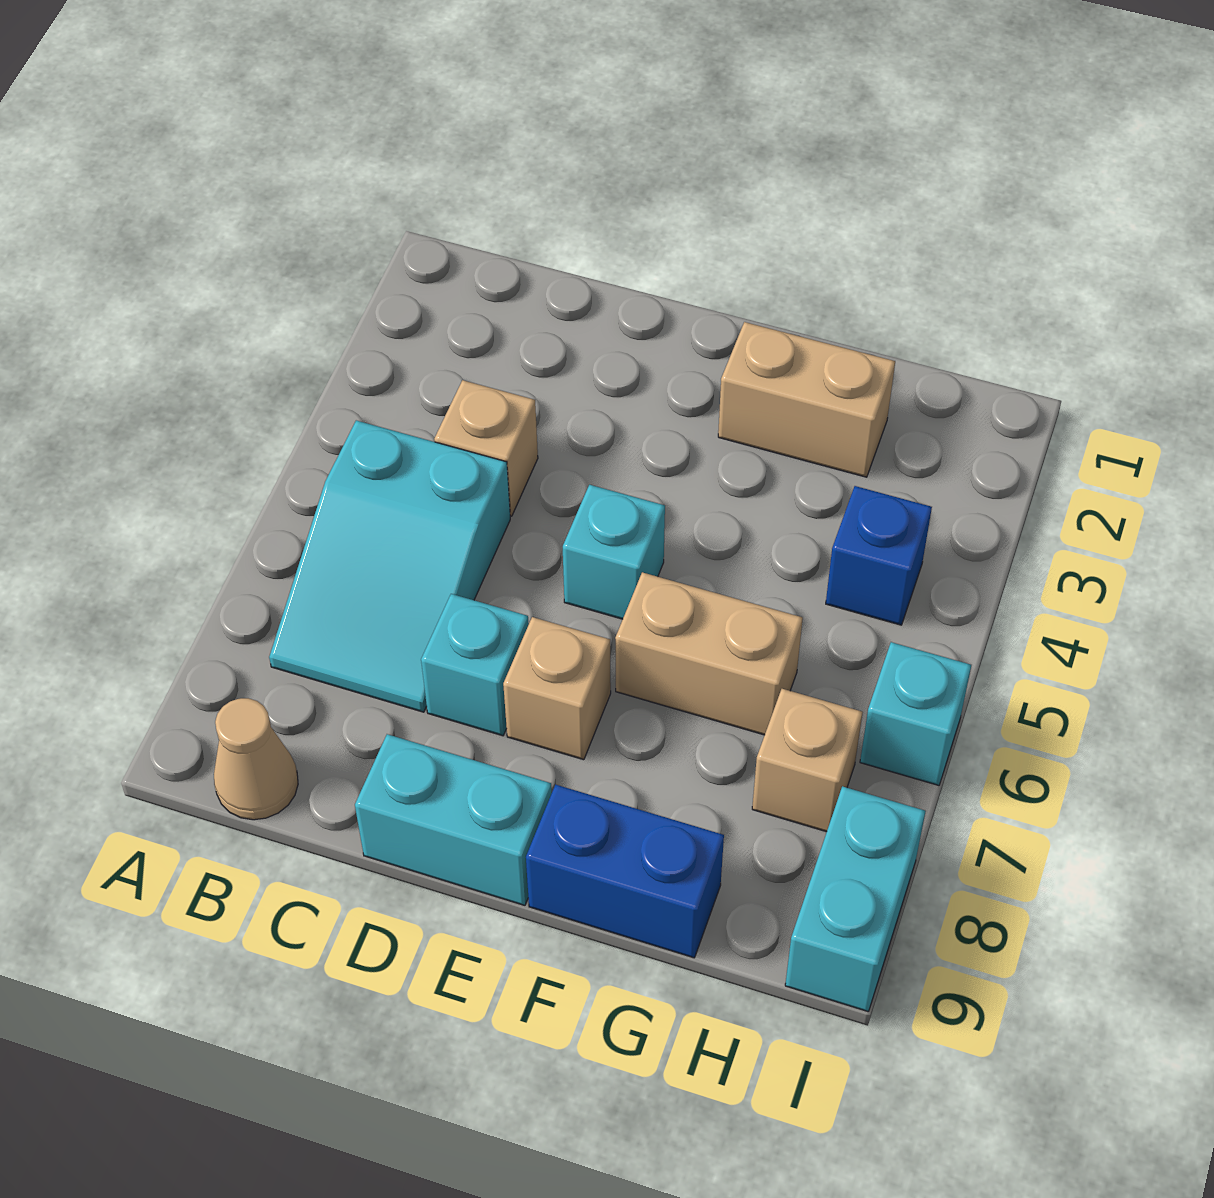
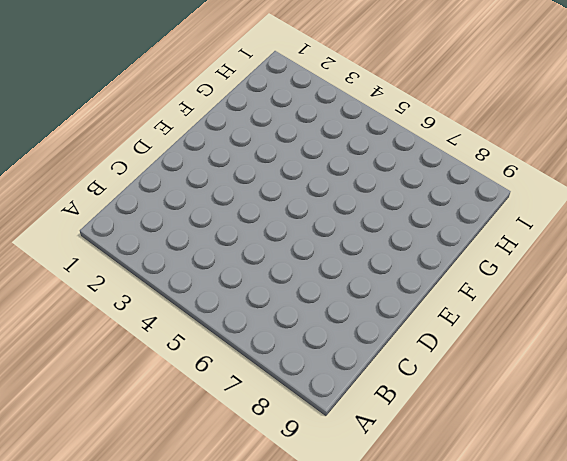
none -> cyan slope B5:C7 level 1 top 5
none -> tan cone B9 level 1
none -> tan brick C4 level 1

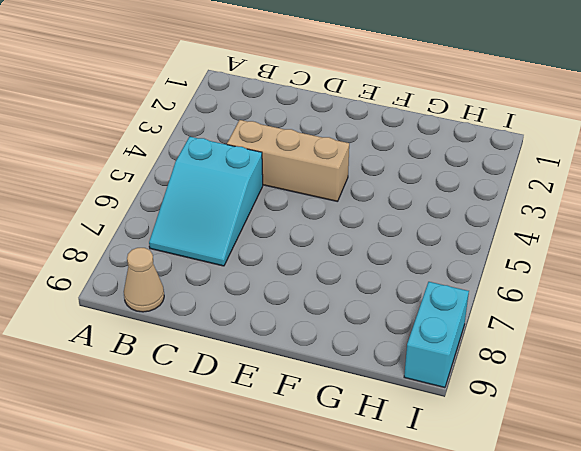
tan brick C4:E4 level 1 -> tan brick C4 level 1
none -> cyan brick D7 level 1
none -> cyan brick D9:E9 level 1
none -> cyan brick E5 level 1

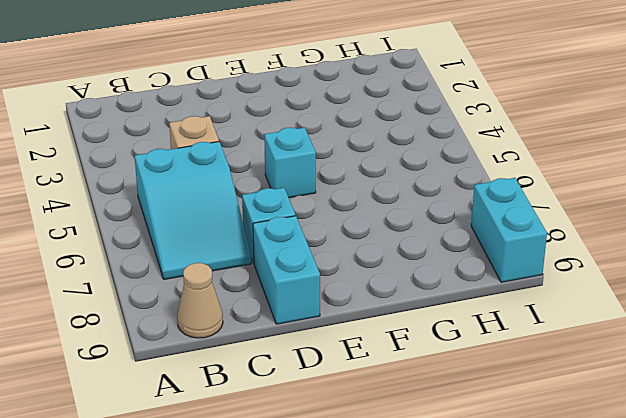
cyan brick D8:D9 level 1 -> cyan brick D9:E9 level 1
none -> tan brick E7 level 1
none -> tan brick F2:G2 level 1
none -> tan brick F6:G6 level 1

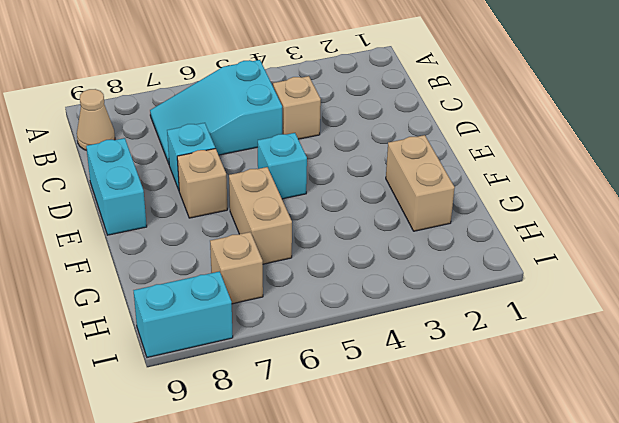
none -> blue brick F9:G9 level 1
none -> blue brick H4 level 1
none -> cyan brick I6 level 1

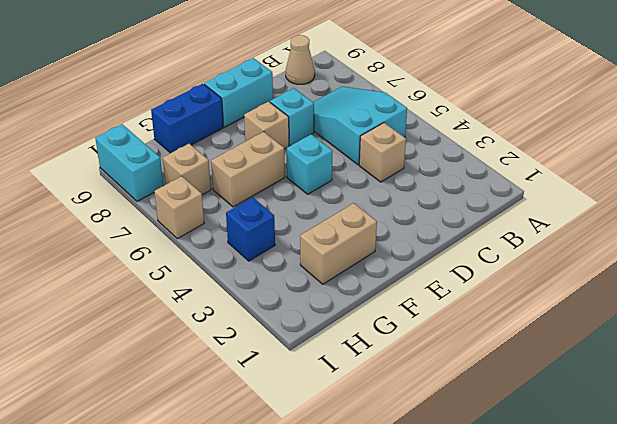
tan brick I6 level 1 -> cyan brick I6 level 1

